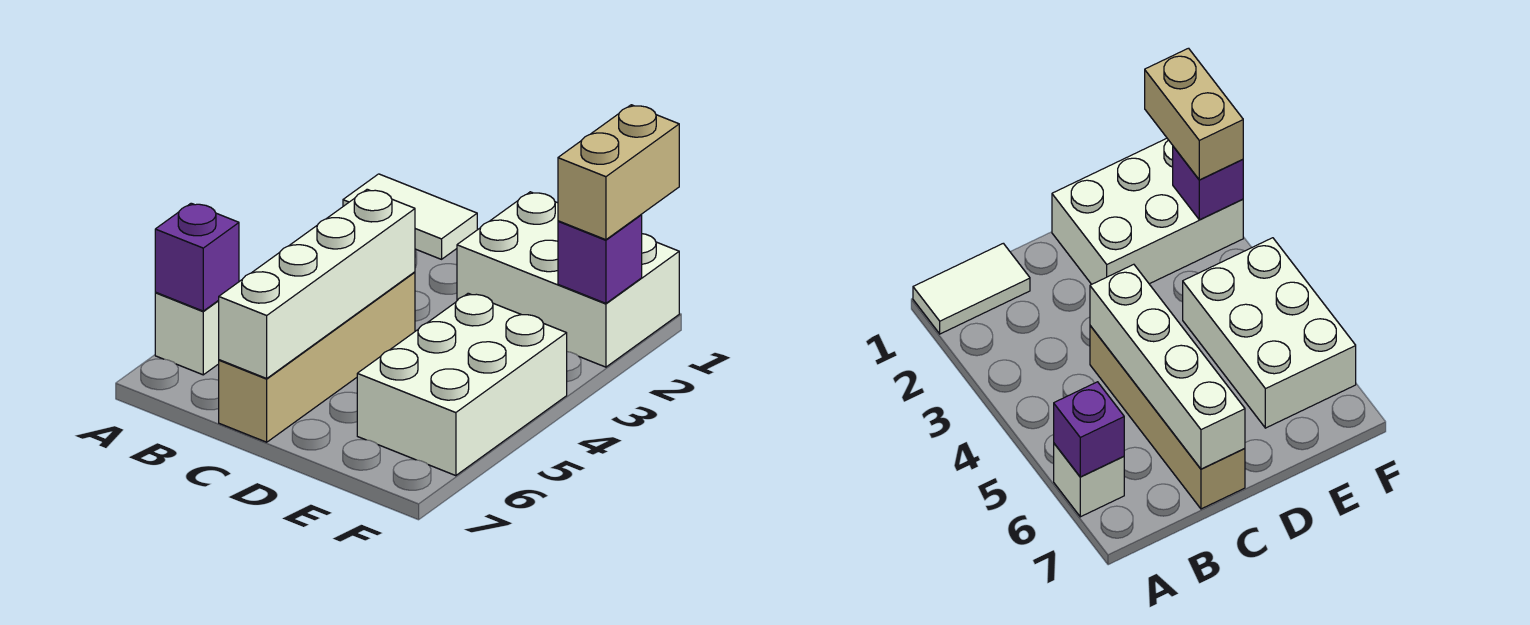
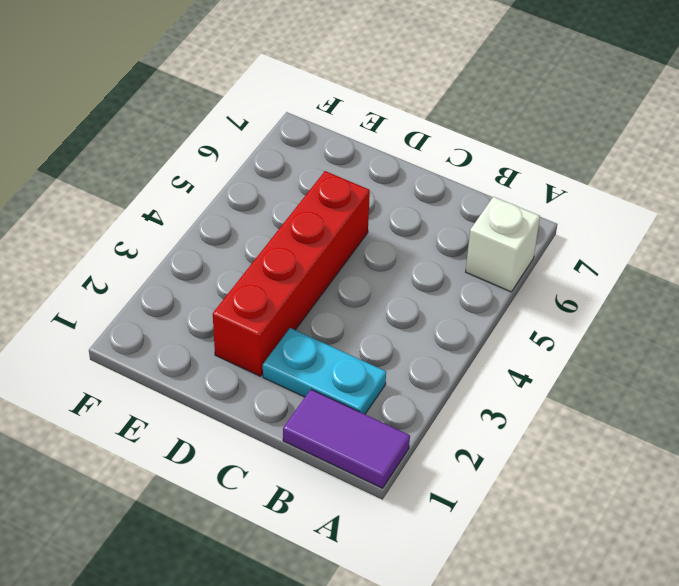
purple tile A1:B1 level 1 -> white tile A1:B1 level 1
cyan plate B2:C2 level 1 -> none
red brick D2:D5 level 1 -> white brick D1:F2 level 1
none -> tan brick C4:C7 level 1
none -> white brick E4:F6 level 1

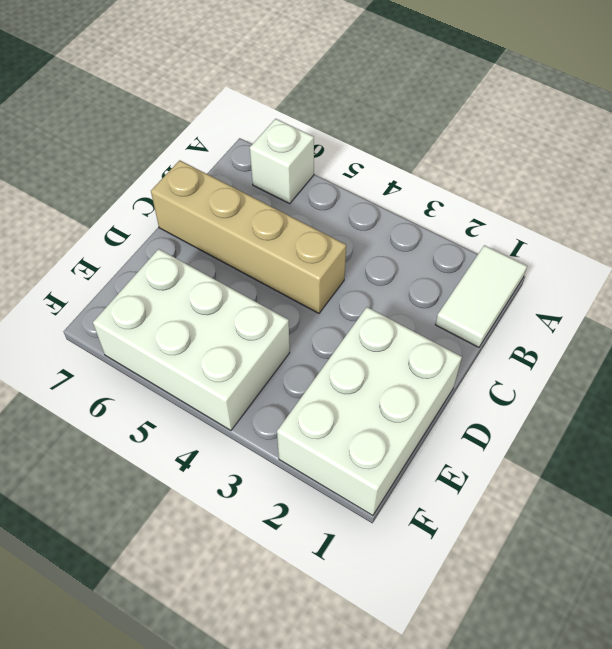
none -> purple brick A6 level 2
none -> white brick C4:C7 level 2

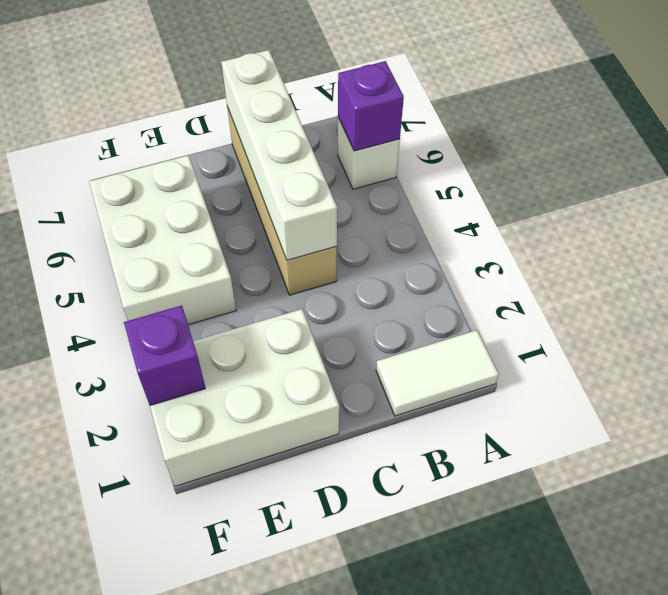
none -> tan brick F1:F2 level 3

